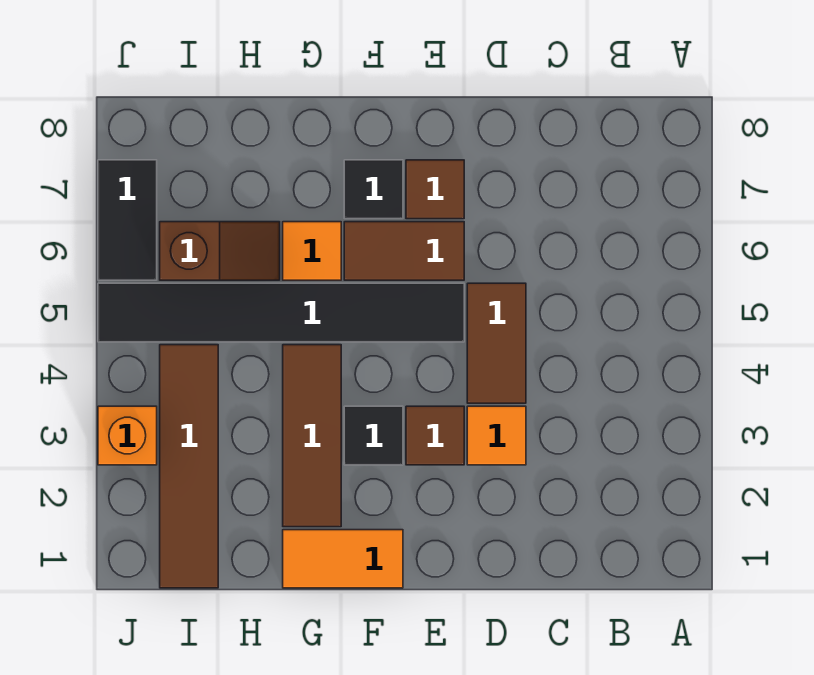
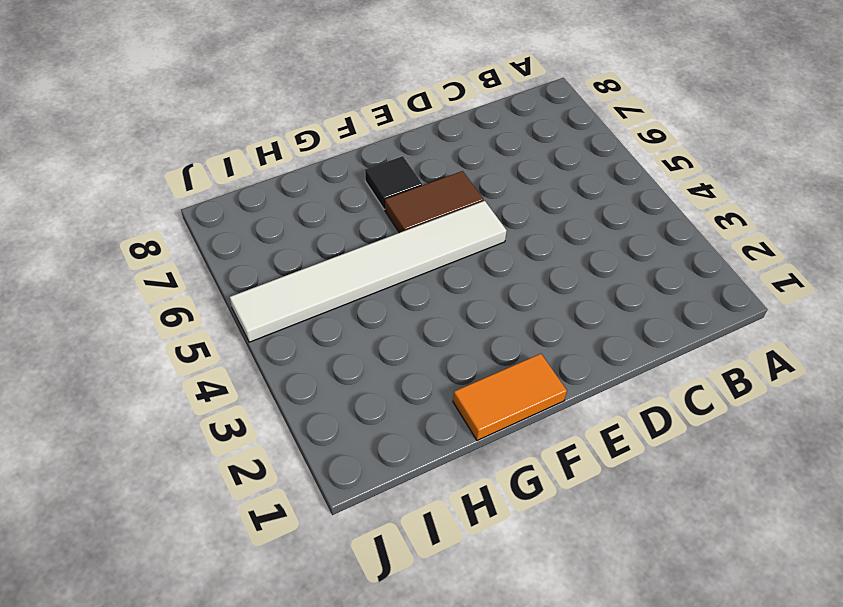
white tile E5:J5 level 1 -> black tile E5:J5 level 1
none -> orange tile D3 level 1
none -> brown tile D4:D5 level 1
none -> brown tile E3 level 1

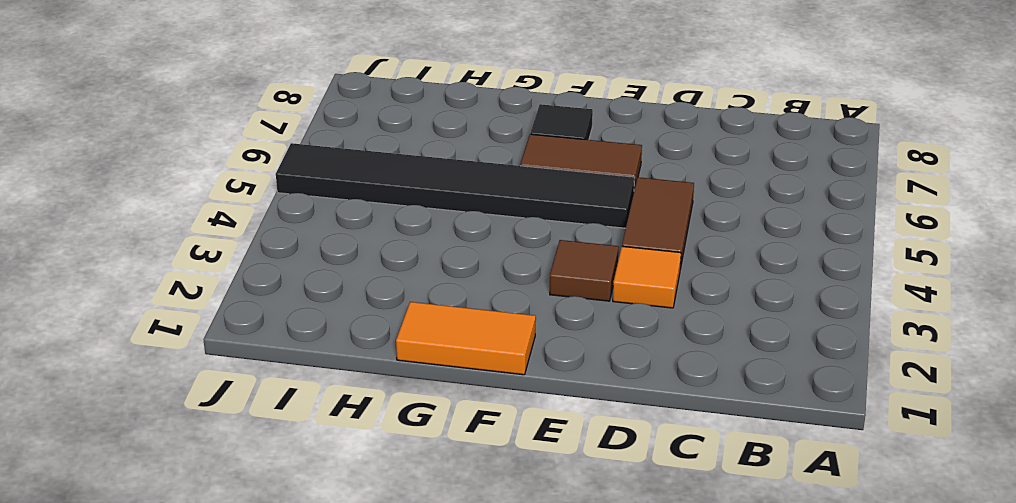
none -> brown tile E7 level 1
none -> black tile F3 level 1
none -> brown tile G2:G4 level 1

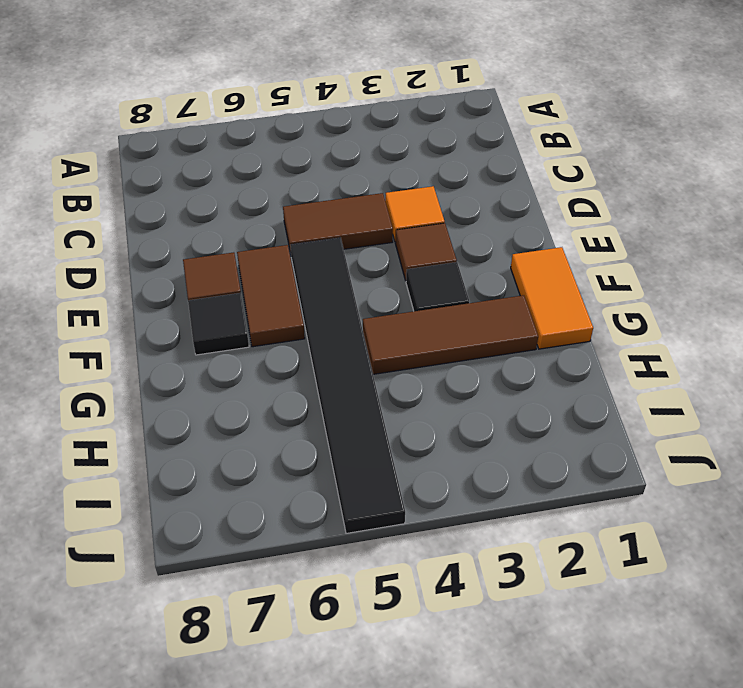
none -> orange tile G6 level 1
none -> brown slope H6:I6 level 1 top I
none -> brown tile I1:I4 level 1

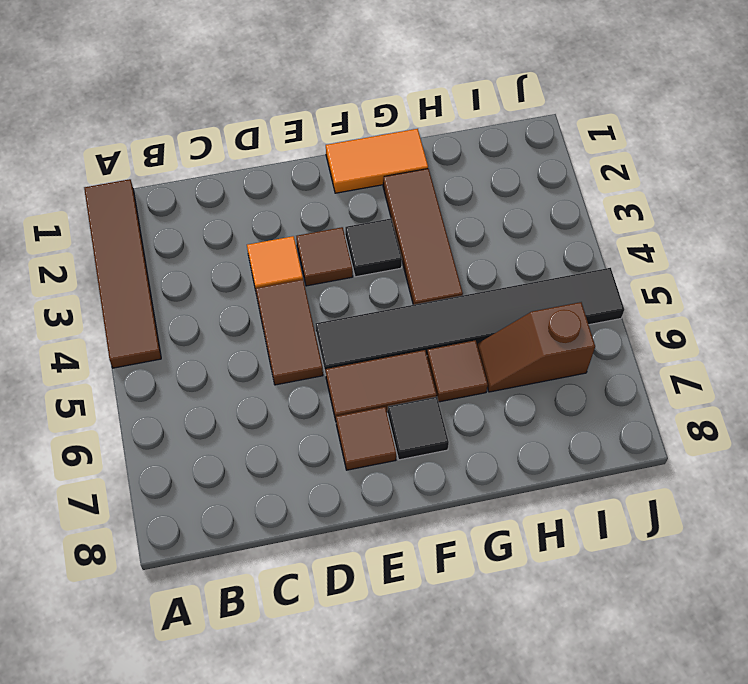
brown tile A1:A4 level 1 -> brown tile I1:I4 level 1
brown tile G6 level 1 -> orange tile G6 level 1
none -> orange brick J3 level 1
none -> black tile J6:J7 level 1

